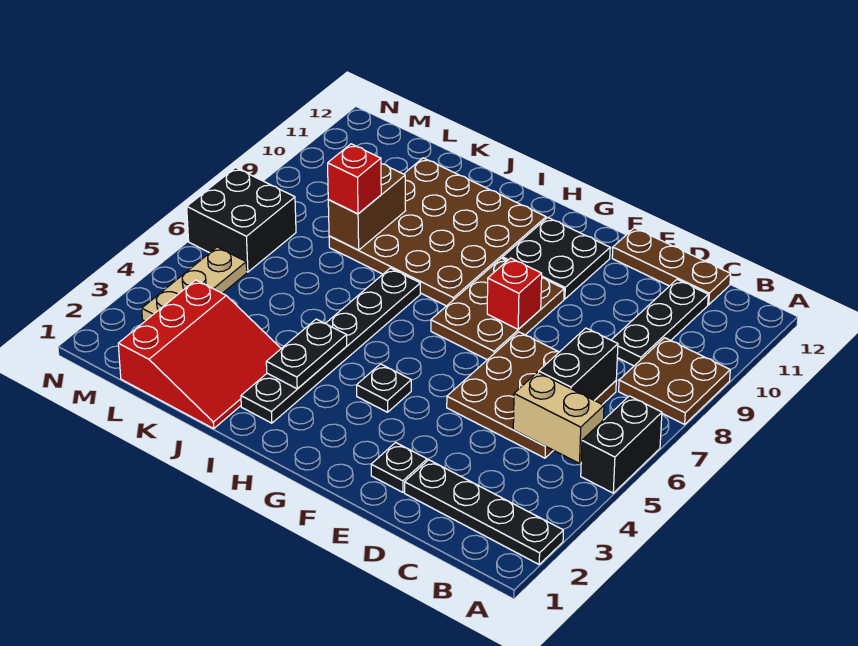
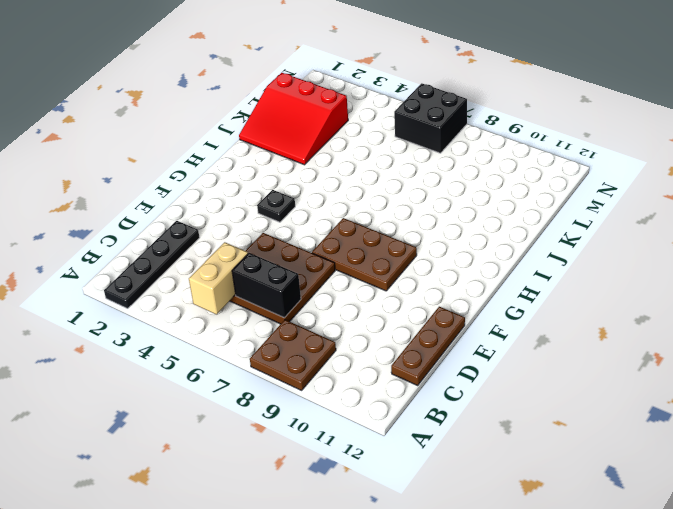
none -> black brick A5:A6 level 1
none -> black plate C9:C11 level 1
none -> black plate E2 level 1

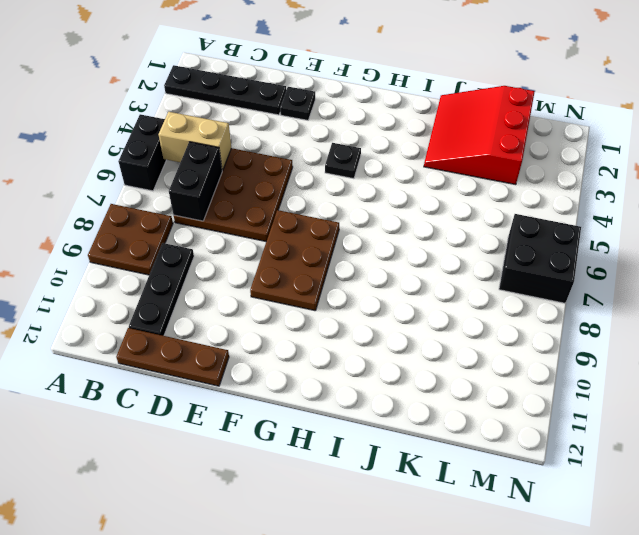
none -> black plate F10:G11 level 1
none -> brown plate H8:K11 level 1
none -> black plate I2:I7 level 1

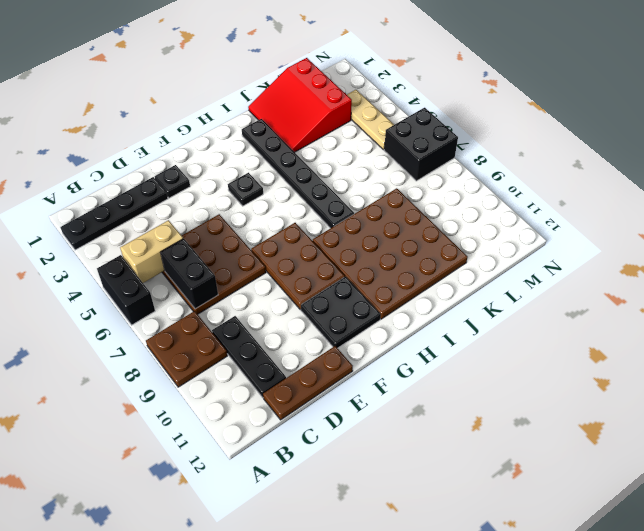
none -> red brick F8 level 2
none -> black plate I3:I4 level 2
none -> brown brick K8:K9 level 2

